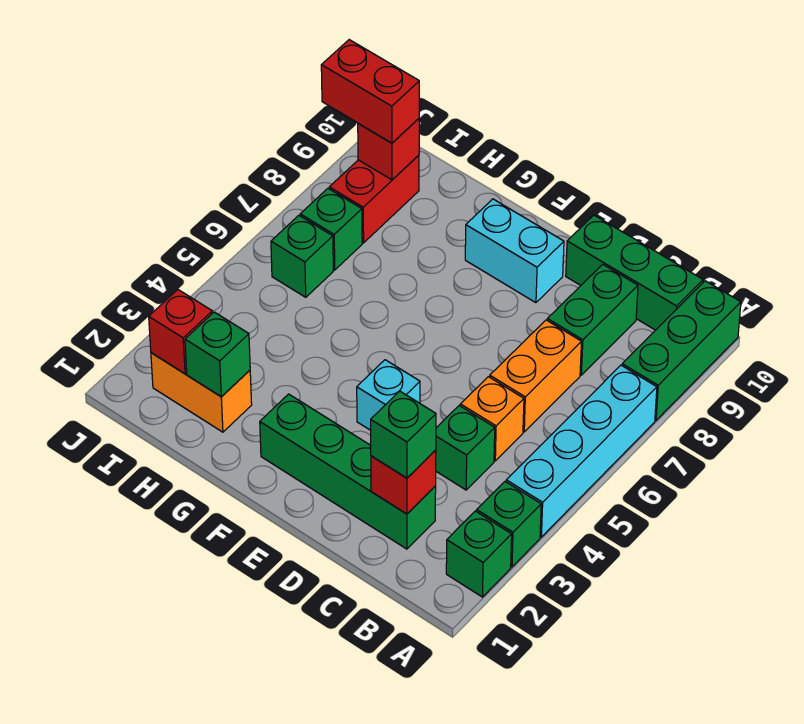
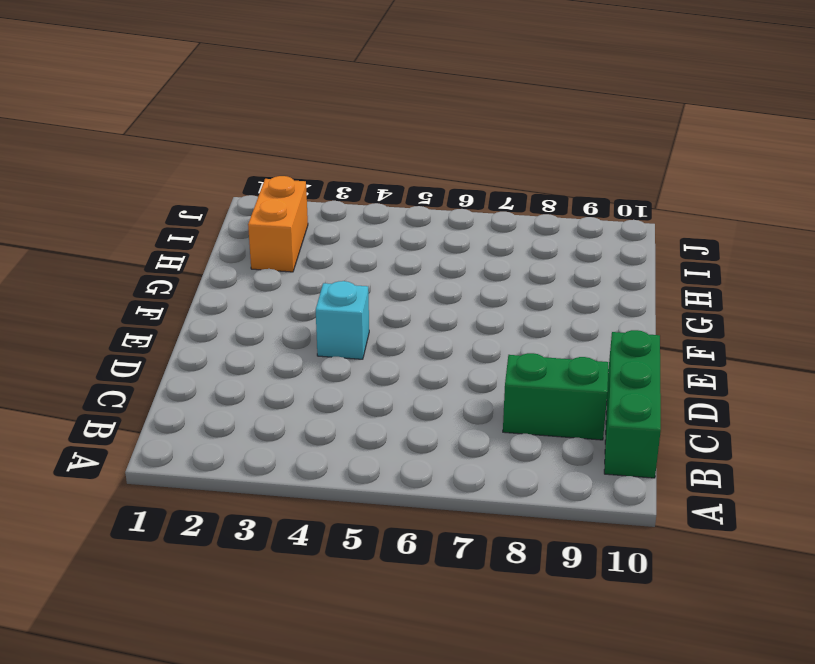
none -> green brick A2 level 1
none -> green brick A3 level 1
none -> cyan brick A4:A7 level 1

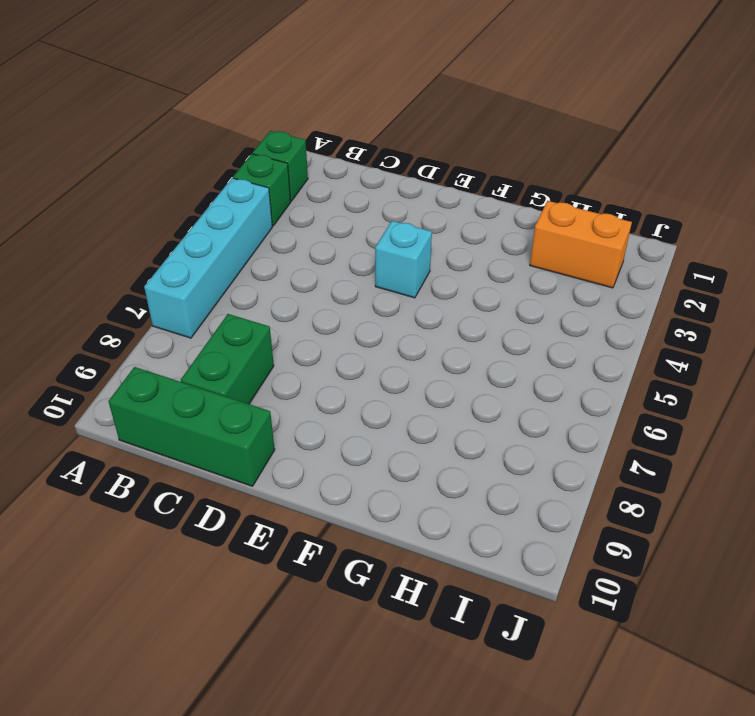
none -> green brick A8:A10 level 1
none -> green brick C2:F2 level 1
none -> green brick C4 level 1

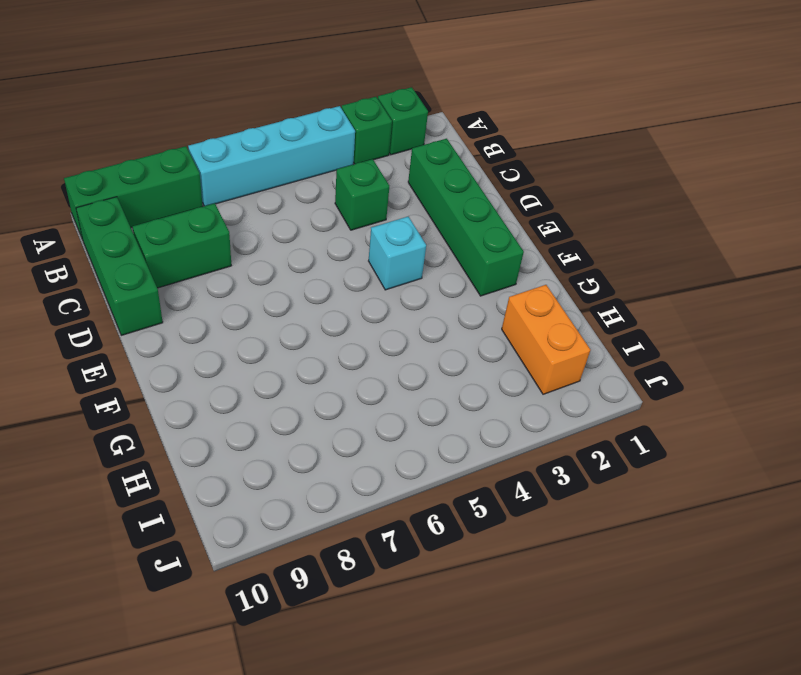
none -> orange brick C5 level 1
none -> orange brick C6:C7 level 1
none -> cyan brick E9:F9 level 1

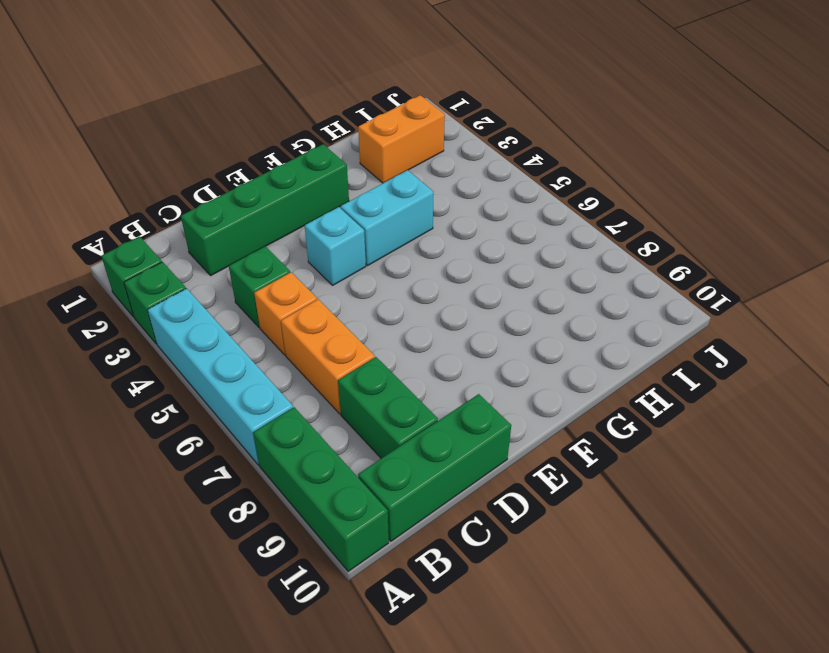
cyan brick F4:G4 level 1 -> cyan brick E9:F9 level 1
none -> green brick I6 level 1
none -> green brick I7 level 1
none -> red brick I8:I9 level 1

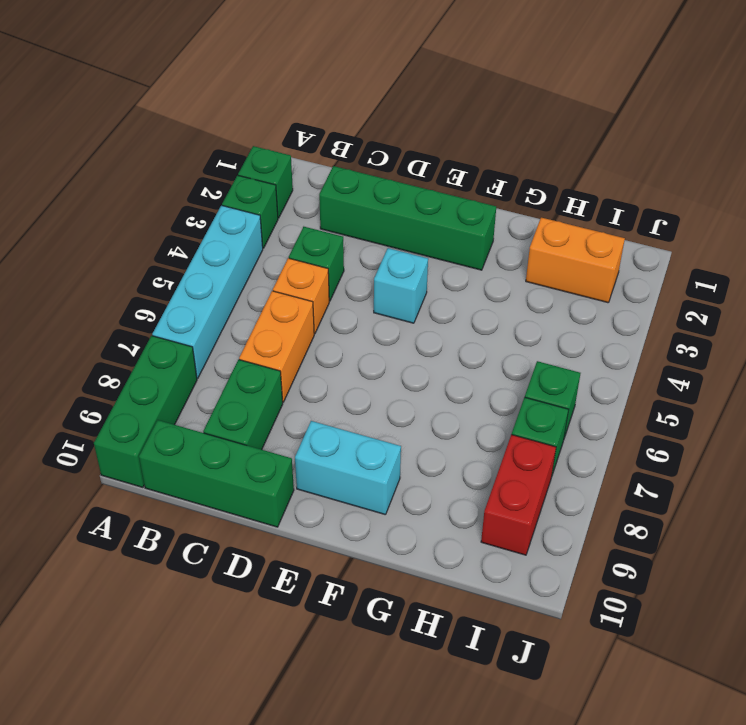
none -> red brick C2 level 2
none -> green brick H2 level 2
none -> red brick I2 level 2

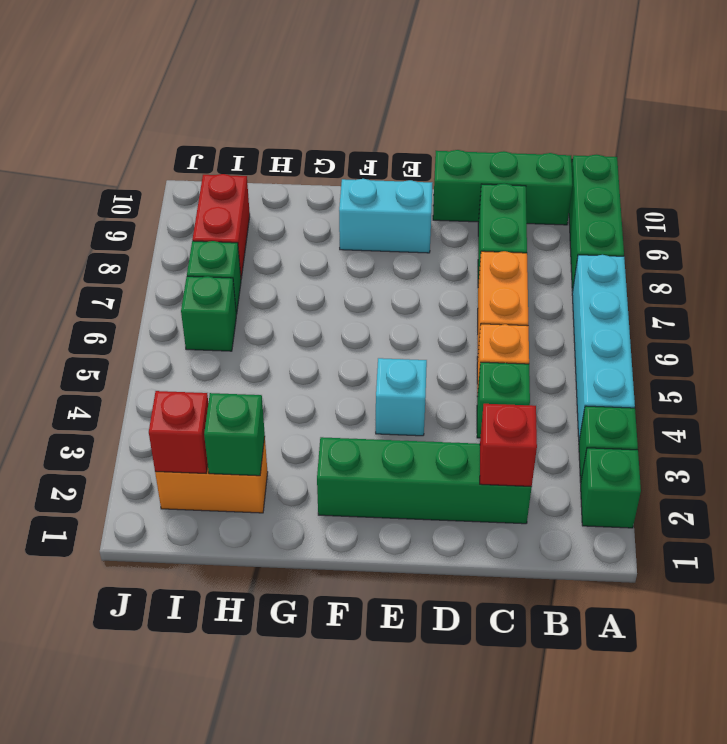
none -> red brick I9 level 2
none -> green brick C2 level 3
none -> red brick I9:J9 level 3

